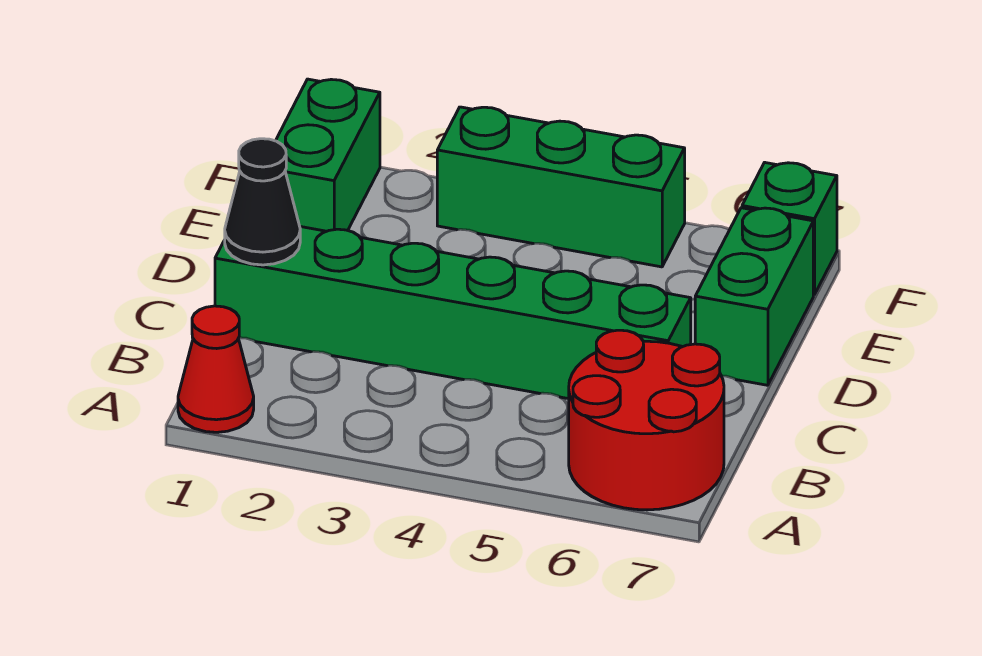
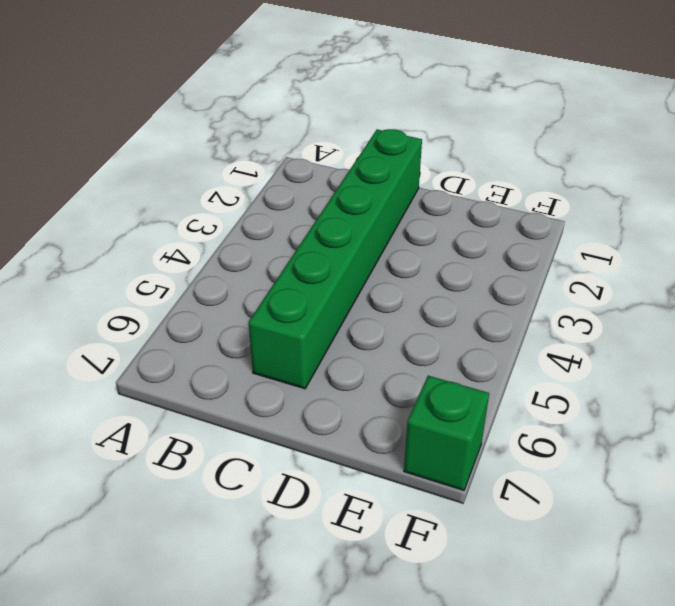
none -> red cone A1 level 1
none -> red round brick A6:B7 level 1

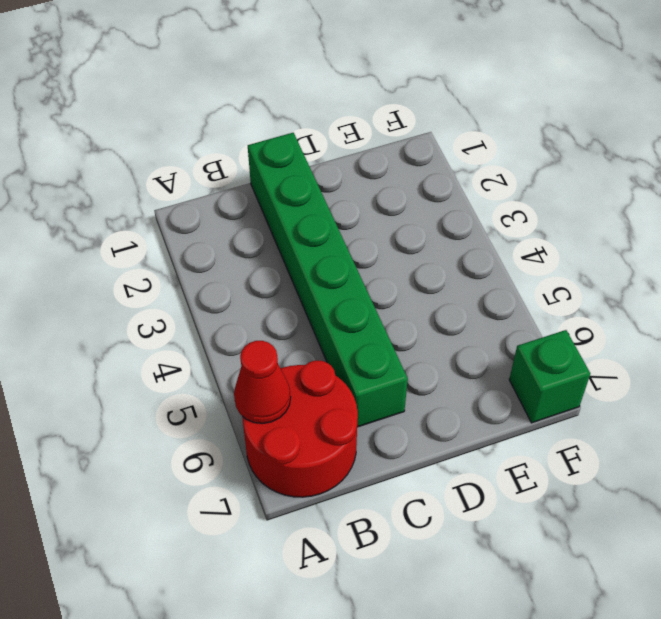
red cone A6 level 2 -> red cone A1 level 1
none -> green brick D7:E7 level 1
none -> green brick E1:F1 level 1

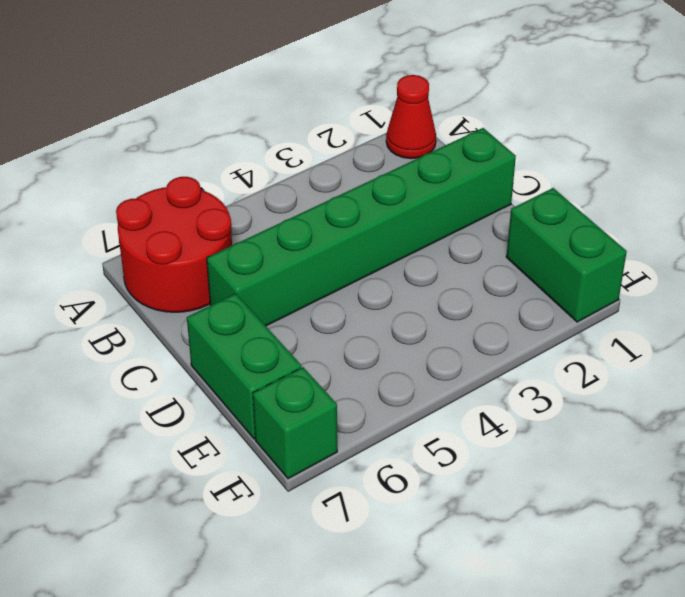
none -> green brick F3:F5 level 1
none -> black cone C1 level 2

